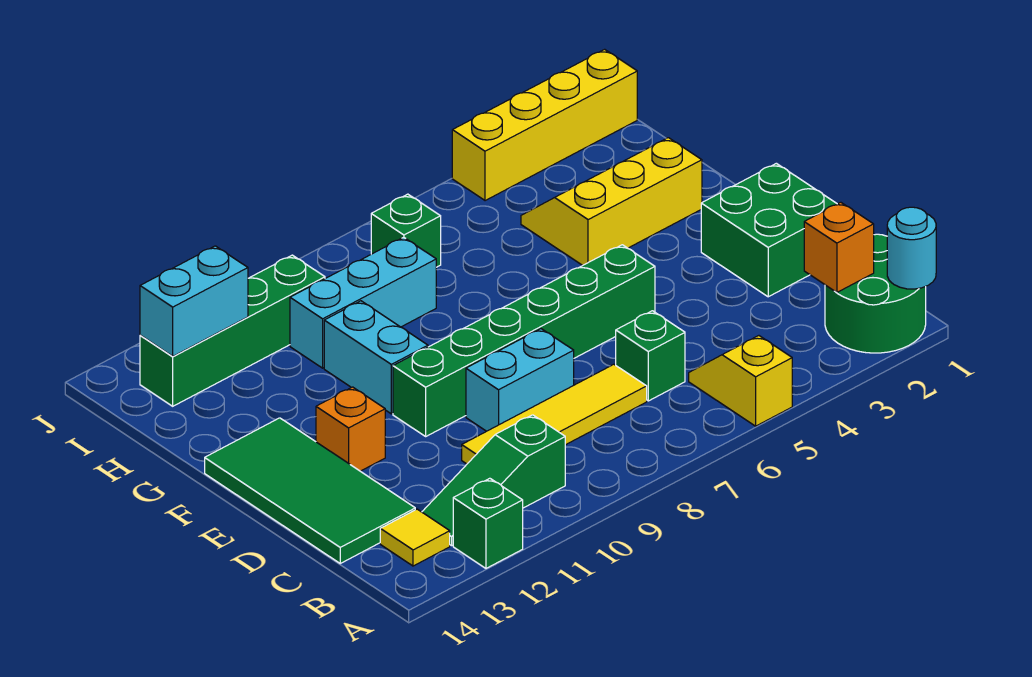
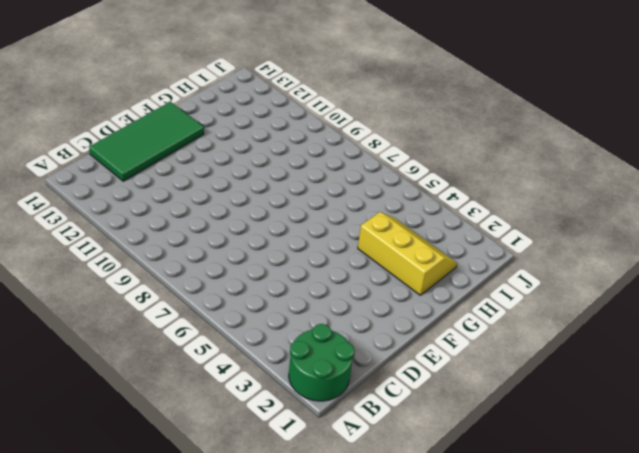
none -> yellow slope A5:B5 level 1 top A
none -> green brick A12 level 1
none -> green slope B10:B12 level 1 top 10

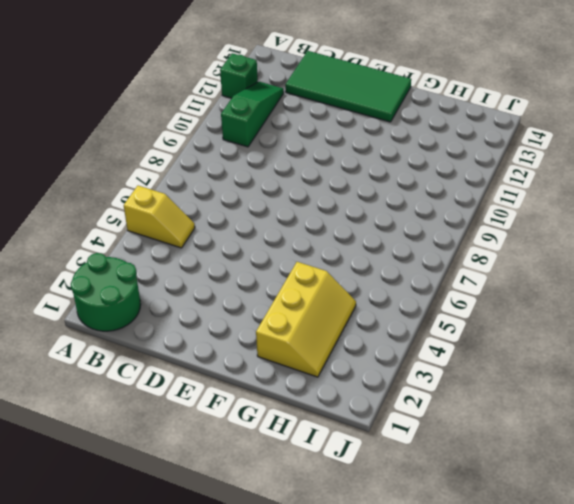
none -> yellow tile B13 level 1
none -> green brick C6 level 1
none -> yellow tile C7:C10 level 1

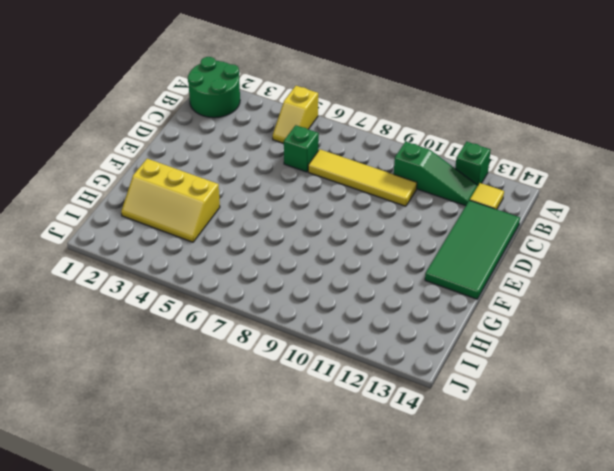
none -> green brick D1:E2 level 1
none -> cyan brick D8:D9 level 1
none -> green brick E5:E10 level 1

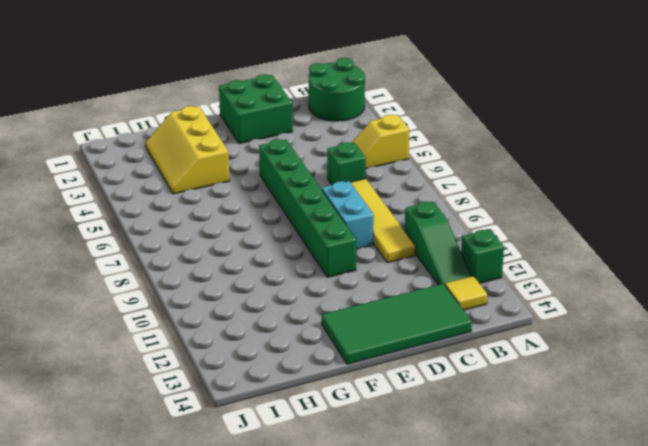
none -> orange brick E12 level 1
none -> cyan brick F10:G10 level 1
none -> cyan brick H8:H10 level 1

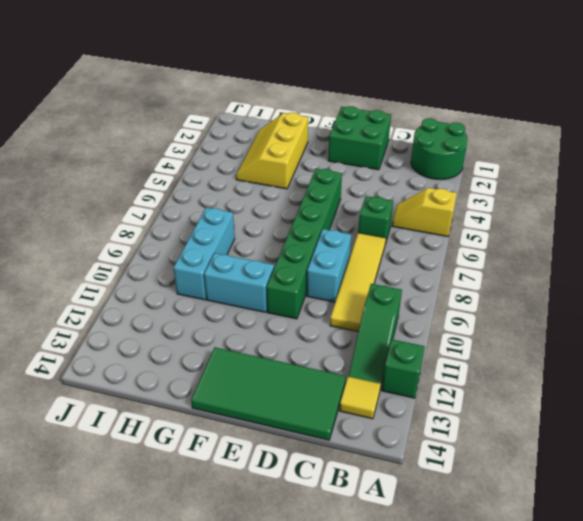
none -> orange brick E12 level 1
none -> green brick I7 level 1
none -> green brick I10:I13 level 1

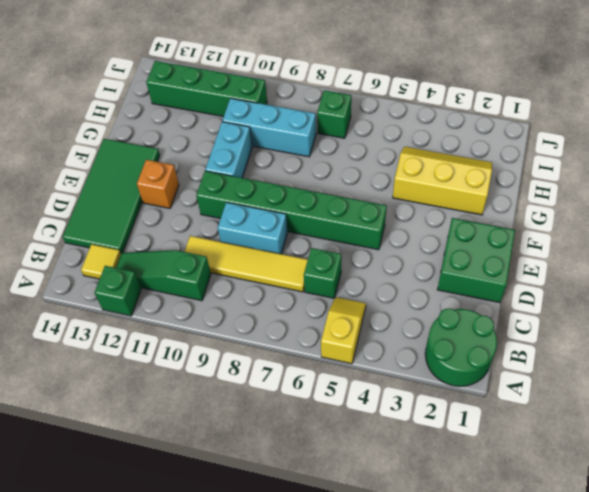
none -> yellow brick J1:J4 level 1
none -> cyan round brick A1 level 2
none -> orange brick B2 level 2

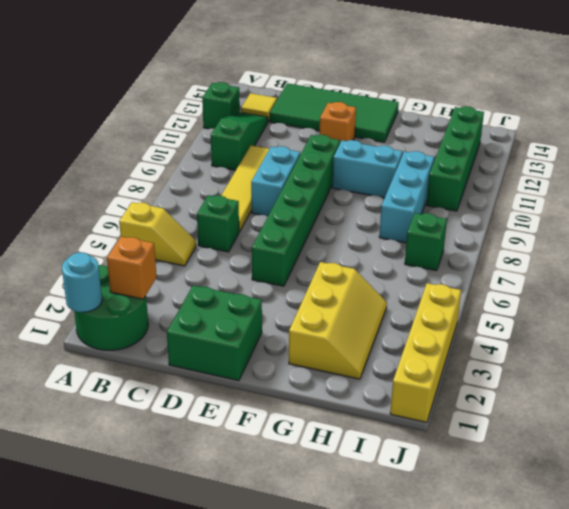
none -> cyan brick I12:I13 level 2

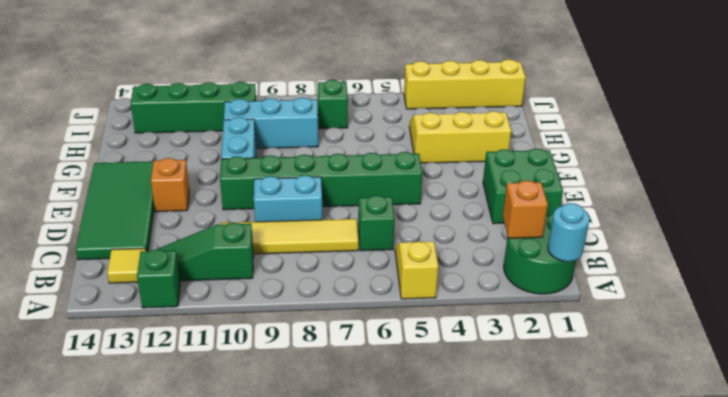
none -> cyan brick I12:I13 level 2

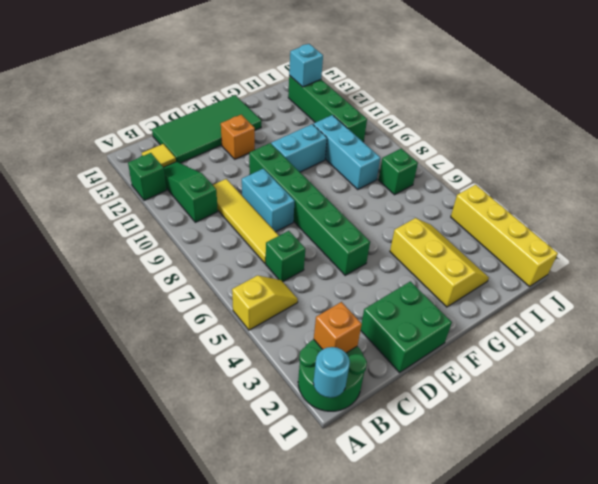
cyan brick I13 level 2 -> cyan brick I12:I13 level 2

